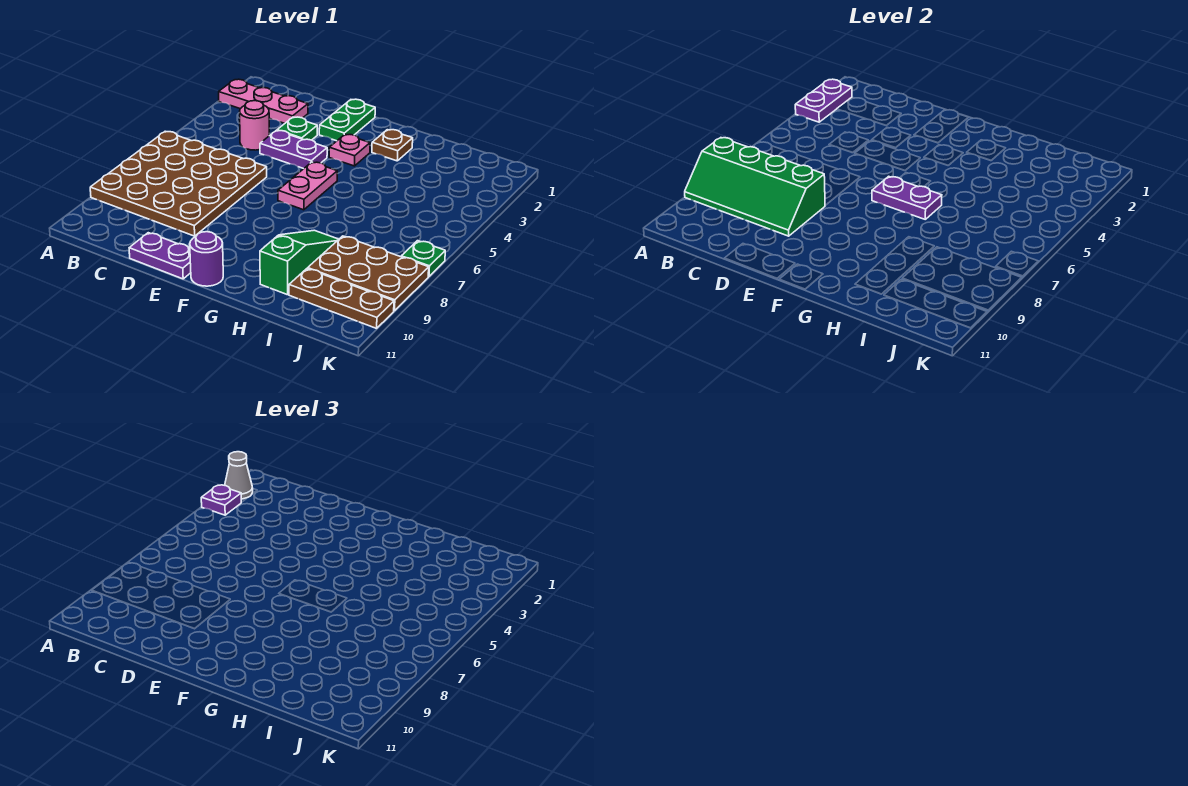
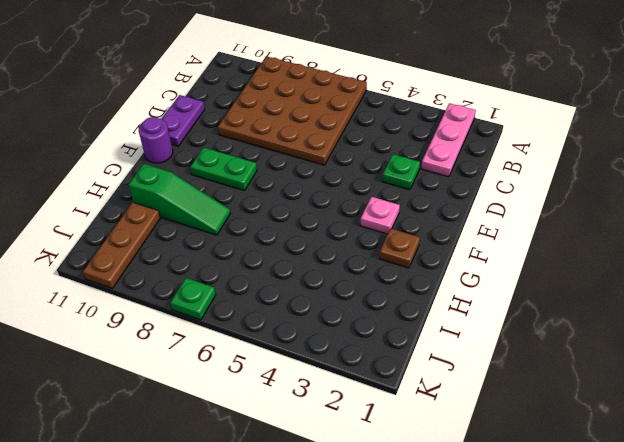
green plate F8:F9 level 1 -> green plate E1:E2 level 1
none -> pink round brick C4 level 1
none -> purple plate D4:E4 level 1
none -> pink plate F5:F6 level 1

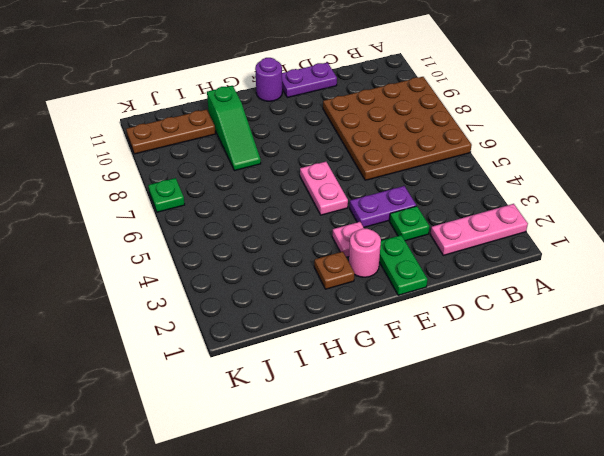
pink round brick F2 level 1 -> pink round brick C4 level 1
none -> brown plate I8:K9 level 1
none -> purple plate A2:A3 level 2
none -> green slope A8:D9 level 2 top 8

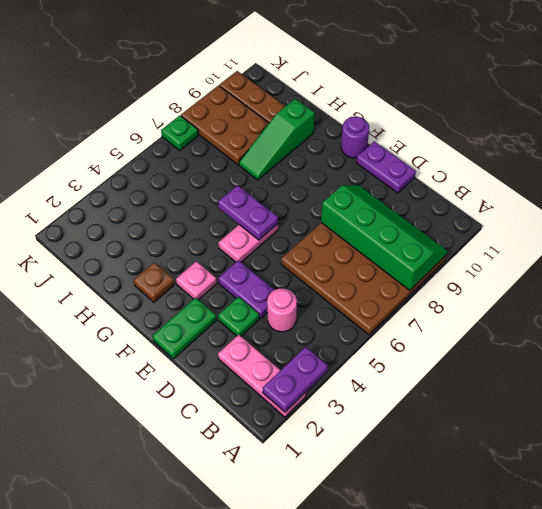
none -> grey cone A2 level 3
none -> purple plate A3 level 3

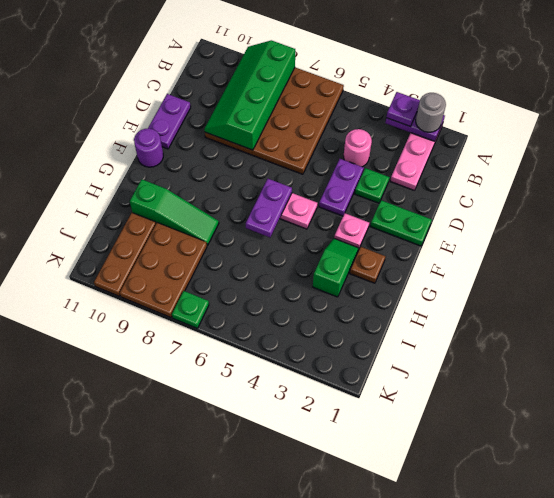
grey round brick A2 level 3 -> grey cone A2 level 3
green slope G3:H3 level 1 top H -> none

